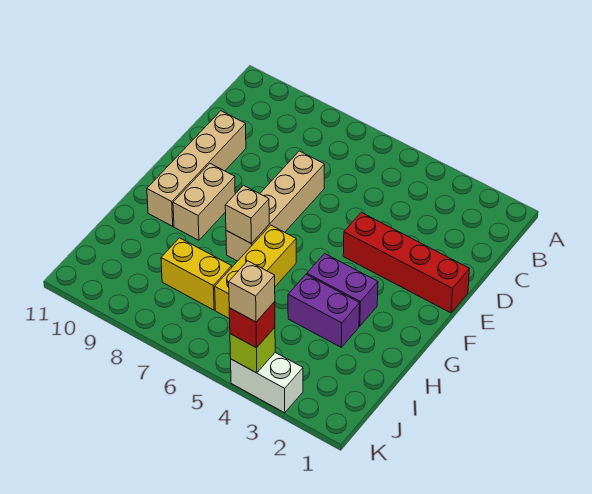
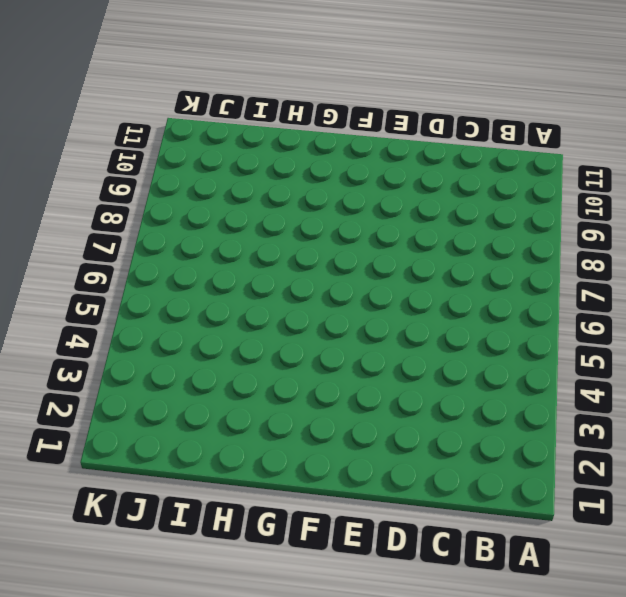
none -> tan brick D7:G7 level 1
none -> tan brick D10:G10 level 1
none -> red brick E1:E4 level 1

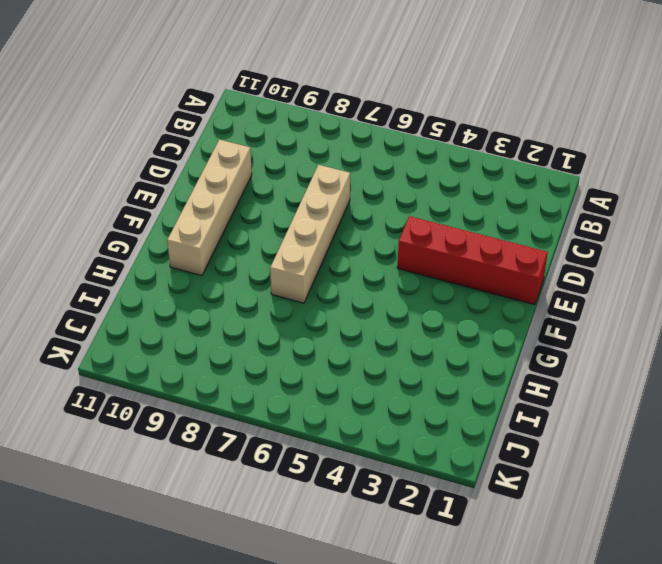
none -> tan brick F9:G9 level 1
none -> purple brick G3:G4 level 1
none -> yellow brick G6:I6 level 1

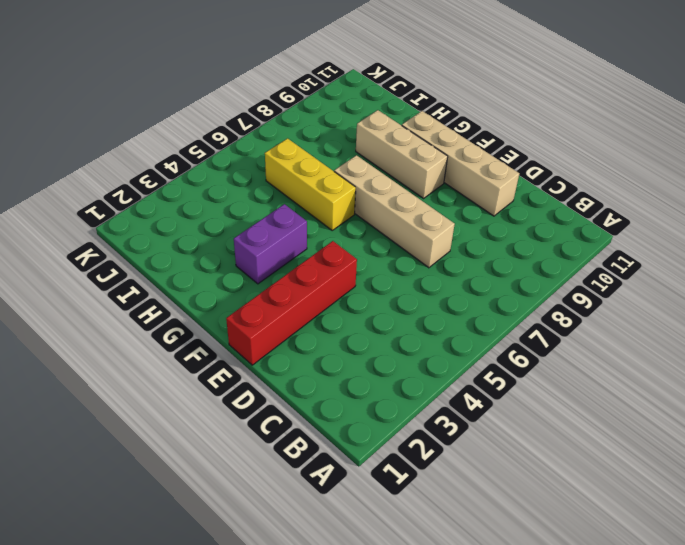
tan brick F9:H9 level 1 -> tan brick F9:G9 level 1
none -> purple brick H3:H4 level 1
none -> yellow brick I7:I8 level 1
none -> white brick K3:K4 level 1

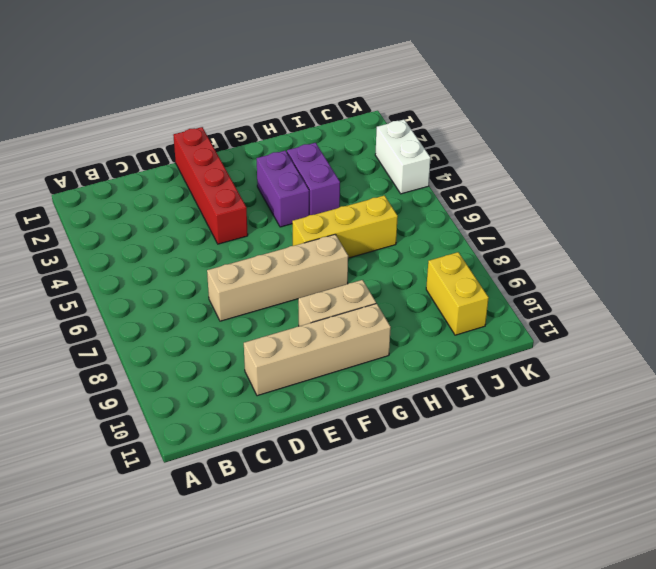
yellow brick J9:J10 level 1 -> yellow brick I7:I8 level 1
none -> tan brick G7 level 2
none -> lime brick K4 level 2
none -> red brick K4 level 3

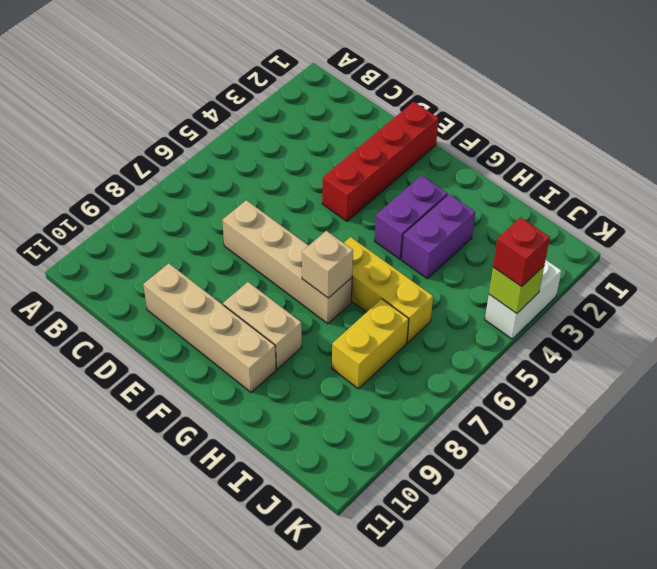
none -> tan brick K4 level 4

